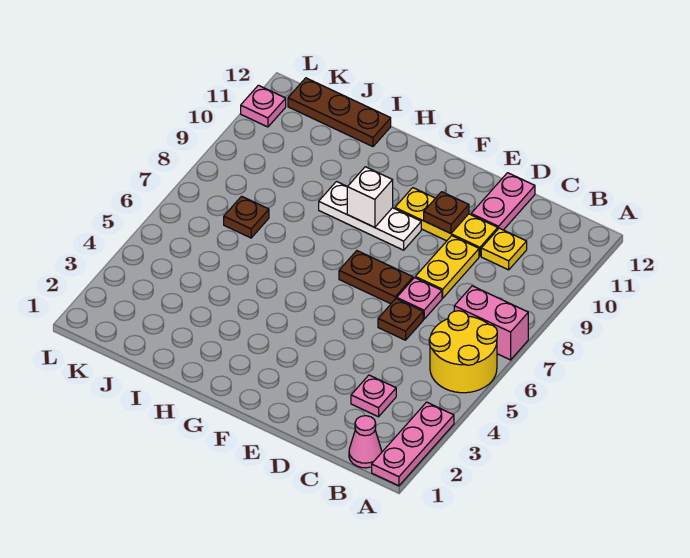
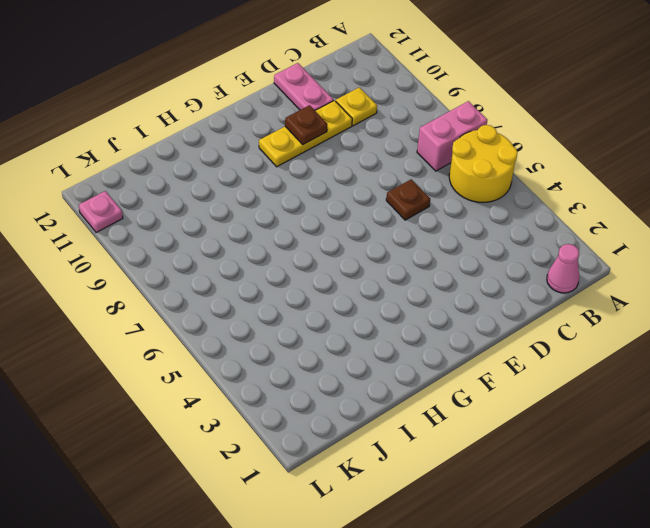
none -> pink plate A1:A3 level 1
none -> pink plate C3 level 1
none -> pink plate D7 level 1

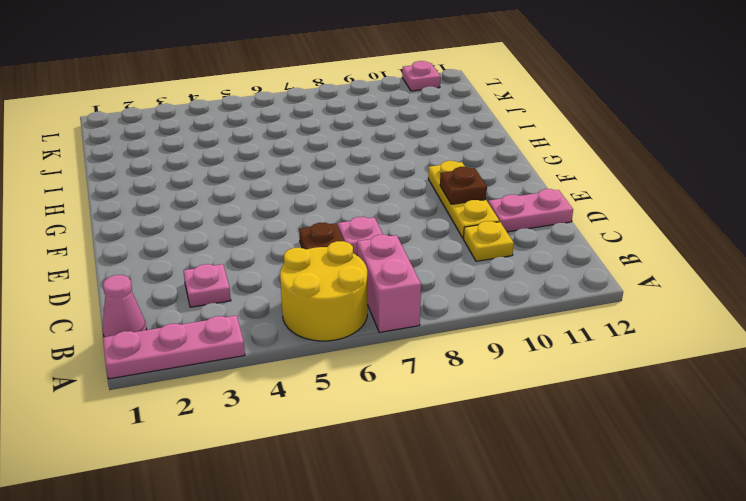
none -> yellow plate D8:D9 level 1
none -> brown plate E7:F7 level 1
none -> white plate F9:H9 level 1

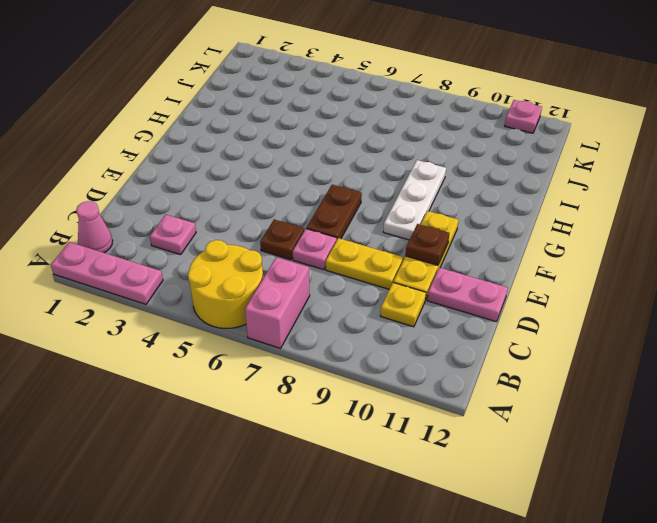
none -> brown plate I12:K12 level 1
none -> brown plate J7 level 1
none -> white brick G9 level 2

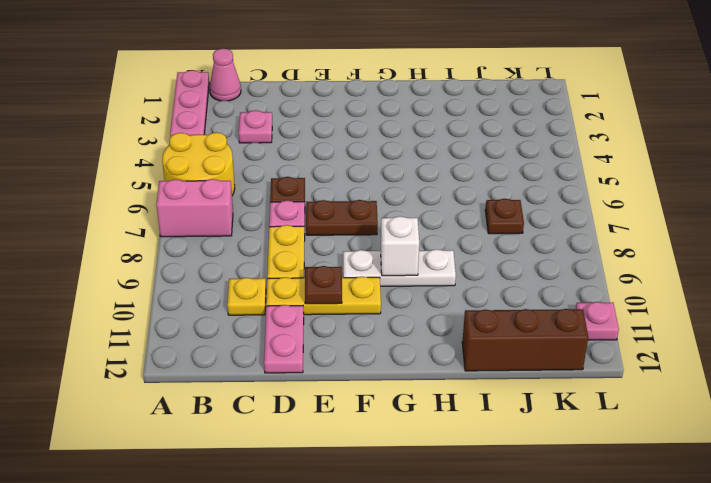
brown brick I12:K12 level 1 -> brown plate I12:K12 level 1

